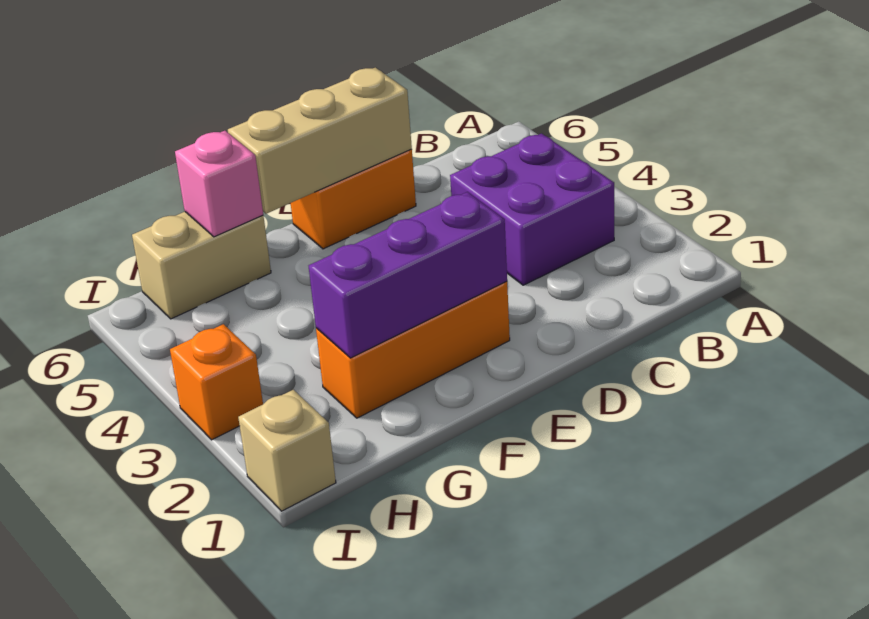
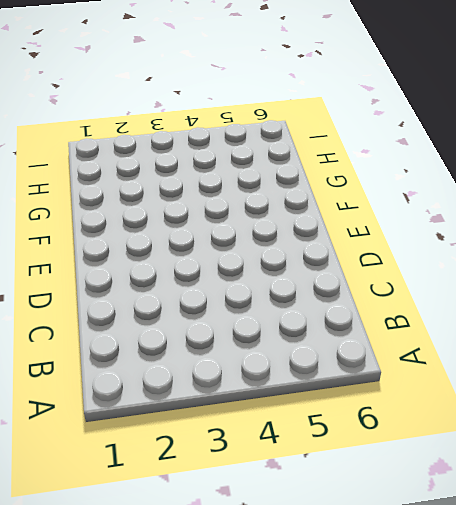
none -> purple brick B3:C4 level 1
none -> orange brick D6:E6 level 1

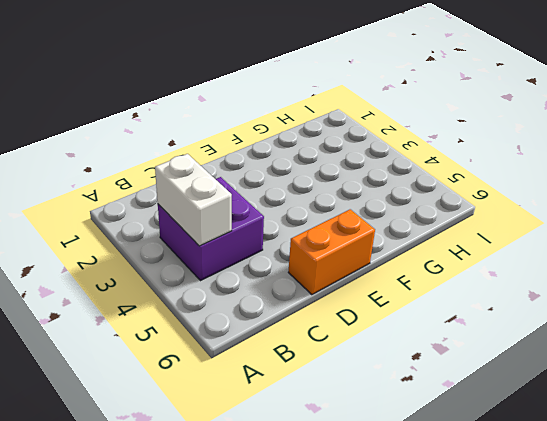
white brick B3:B4 level 2 -> none
none -> orange brick E2:G2 level 1
none -> tan brick G6:H6 level 1

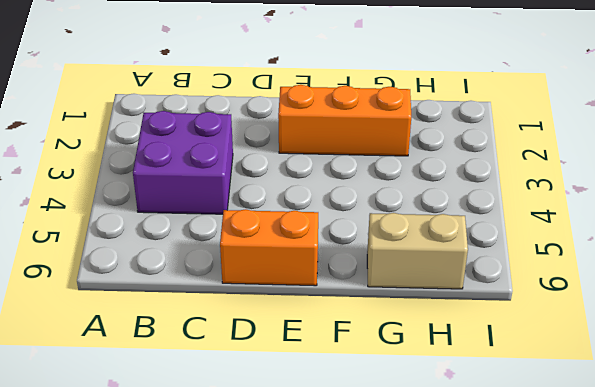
none -> tan brick I1 level 1
none -> orange brick I3 level 1

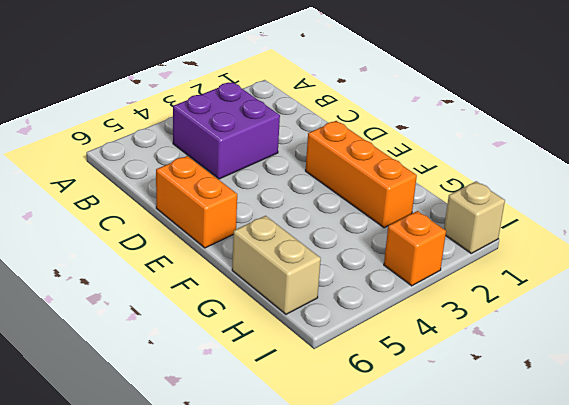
none -> tan brick D6:F6 level 2
none -> purple brick E2:G2 level 2

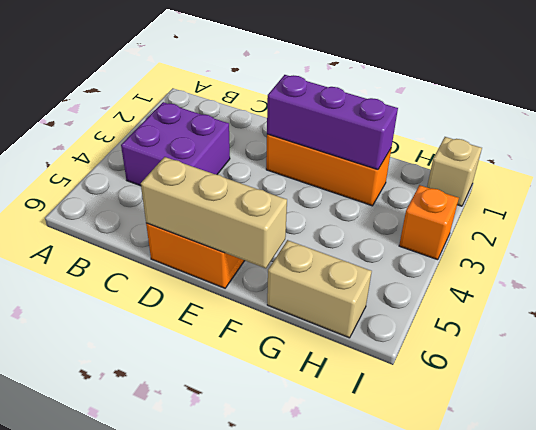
none -> pink brick G6 level 2

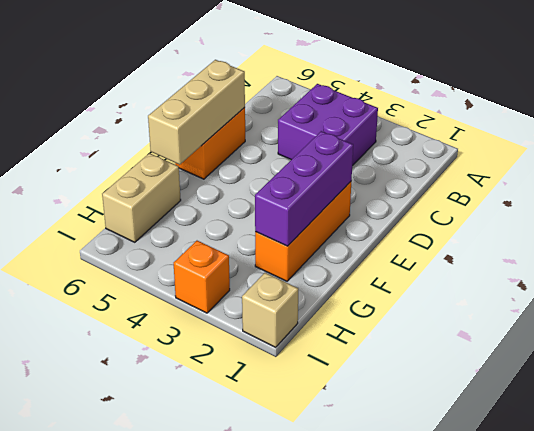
none -> pink brick G6 level 2

